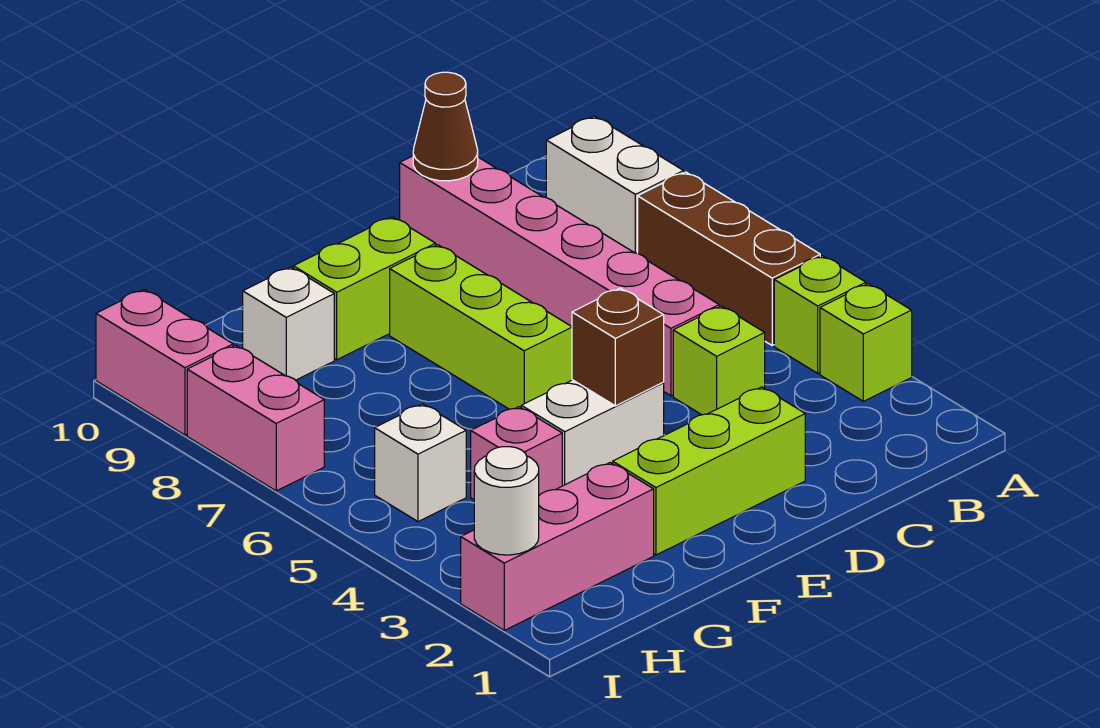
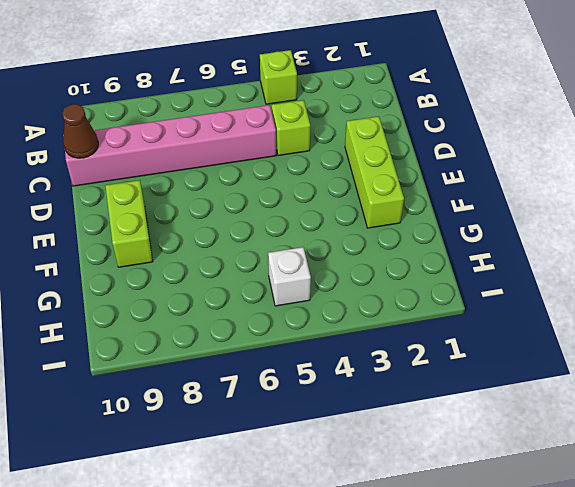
none -> lime brick A3 level 1
none -> brown brick A5:A7 level 1
none -> white brick A8:A9 level 1

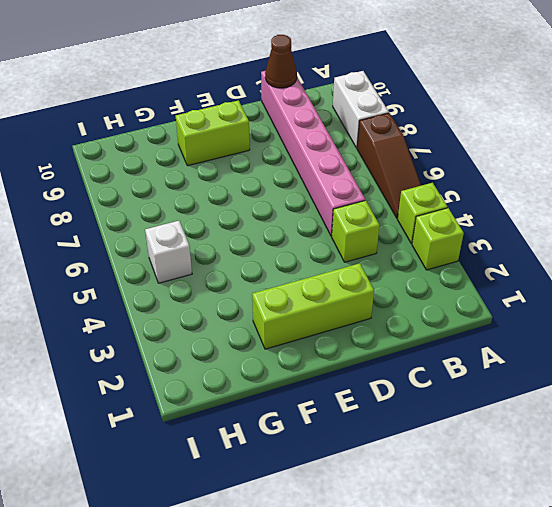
brown slope A5:A7 level 1 top 7 -> brown brick A5:A7 level 1
none -> white brick E4:F4 level 1
none -> lime brick E6:E8 level 1
none -> pink brick G2:I2 level 1

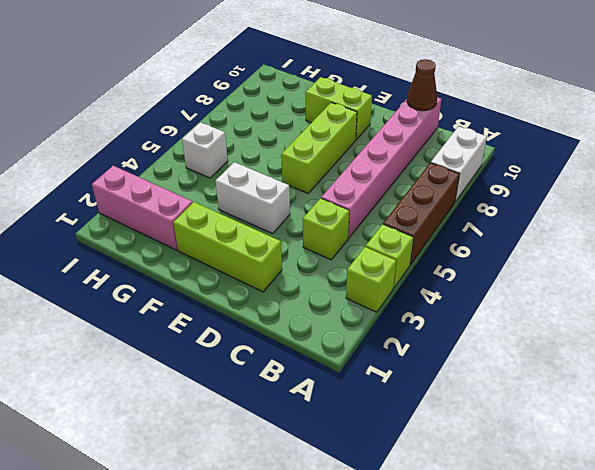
none -> pink brick G4 level 1
none -> white brick G9 level 1
none -> pink brick I7:I8 level 1

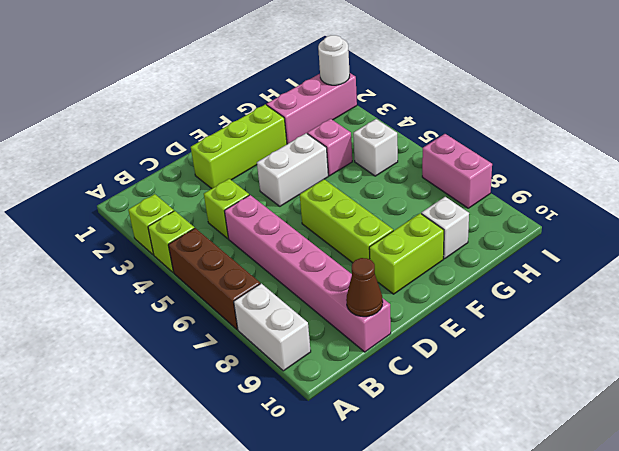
none -> pink brick I9:I10 level 1
none -> brown brick E4 level 2

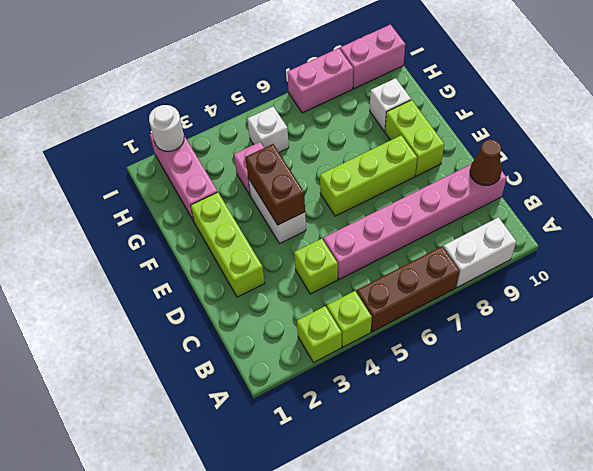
brown brick E4:F4 level 2 -> brown brick E4 level 2

